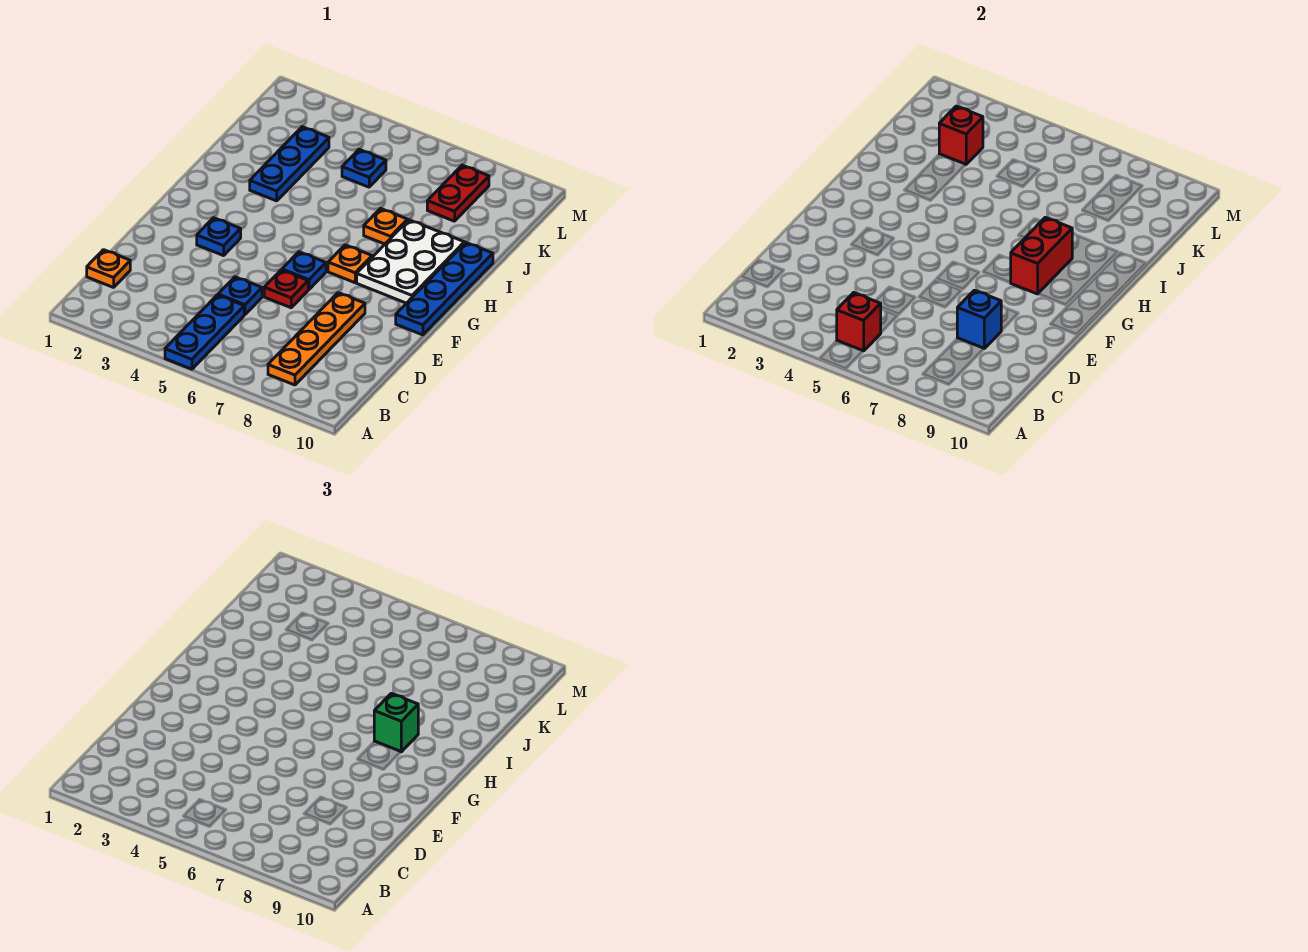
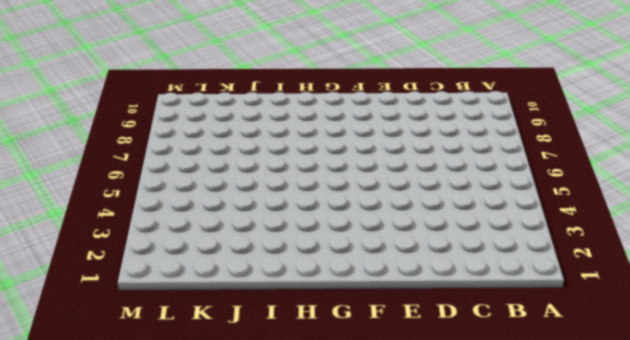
none -> blue plate A5:C5 level 1
none -> orange plate B8:E8 level 1
none -> orange plate C1 level 1

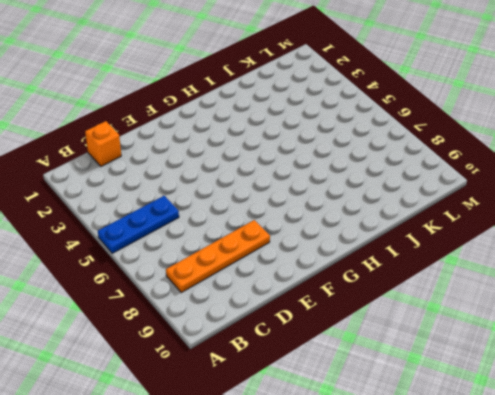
orange brick C1 level 1 -> orange plate C1 level 1
none -> blue plate D5 level 1
none -> red plate E6 level 1
none -> blue plate F3 level 1

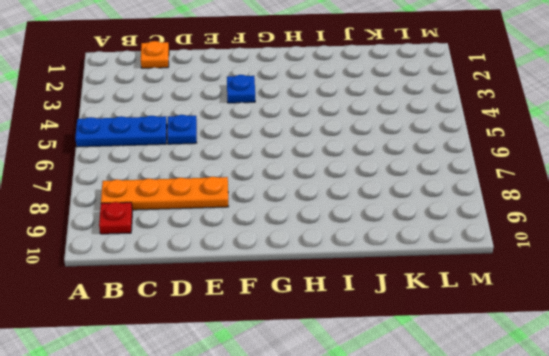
red plate B9 level 1 -> red plate E6 level 1
none -> blue plate F6 level 1
none -> blue plate F10:I10 level 1
none -> orange plate G7 level 1

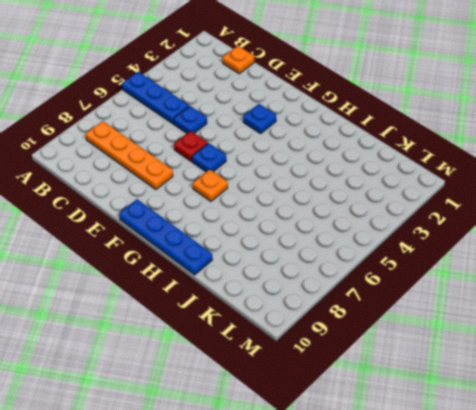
none -> white plate G8:I9 level 1
none -> blue plate I3:K3 level 1
none -> orange plate I7 level 1

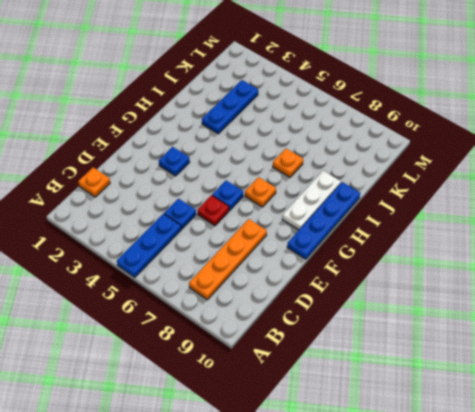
white plate G9:I9 level 1 -> white plate G8:I9 level 1
none -> blue plate K5 level 1
none -> red plate K8:L8 level 1
none -> red brick B5 level 2

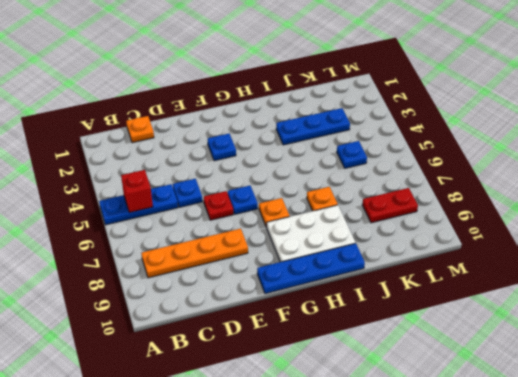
none -> blue brick D8 level 2
none -> red brick G8:H8 level 2
none -> red brick K3 level 2

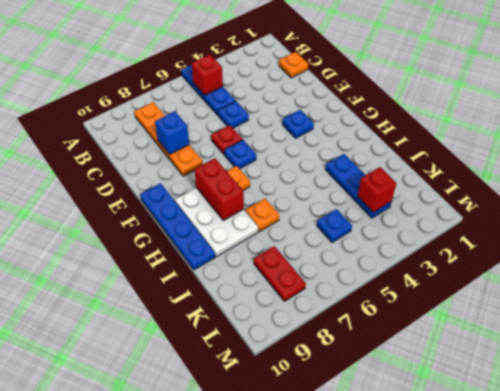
none -> green brick H8 level 3

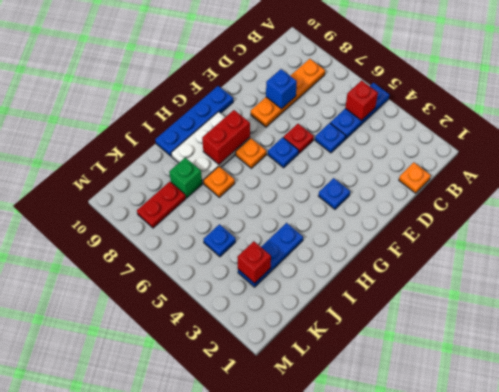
green brick J8 level 1 -> green brick H8 level 3

